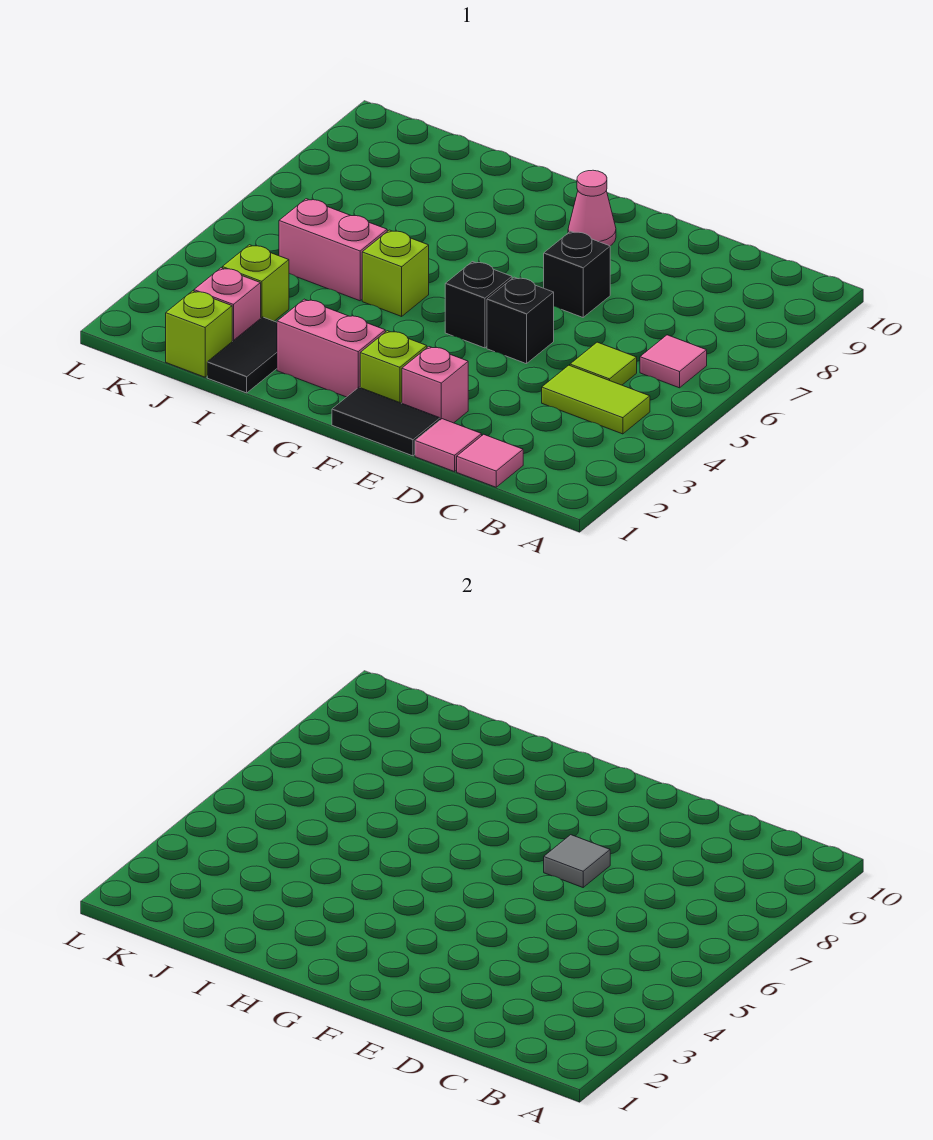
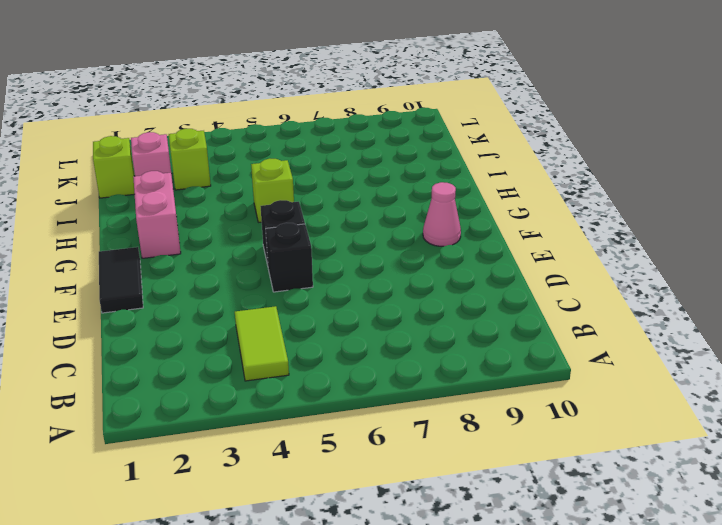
none -> pink tile B6 level 1
none -> pink tile C1 level 1
none -> lime tile C5 level 1

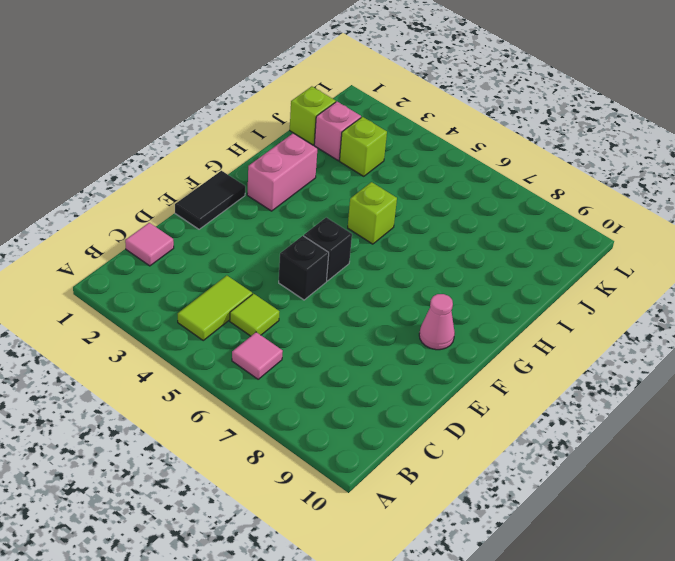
none -> pink tile D1 level 1
none -> pink brick E2 level 1
none -> black brick E7 level 1

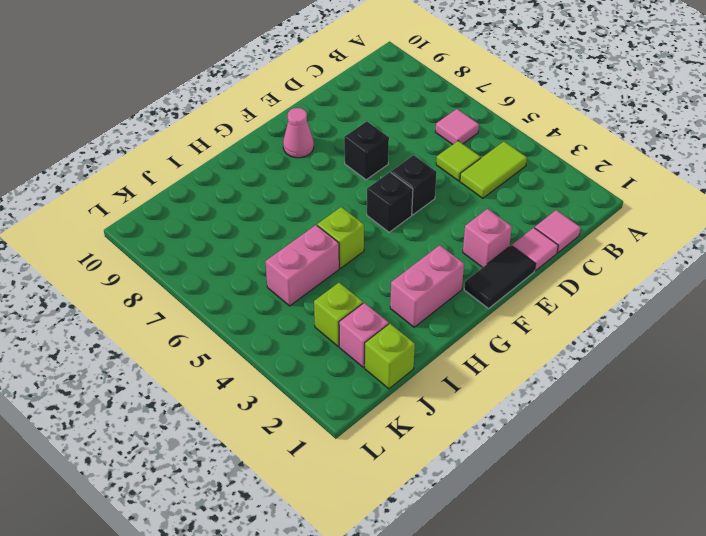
none -> lime brick F2 level 1
none -> black tile I1:I2 level 1
none -> grey tile E7 level 2

